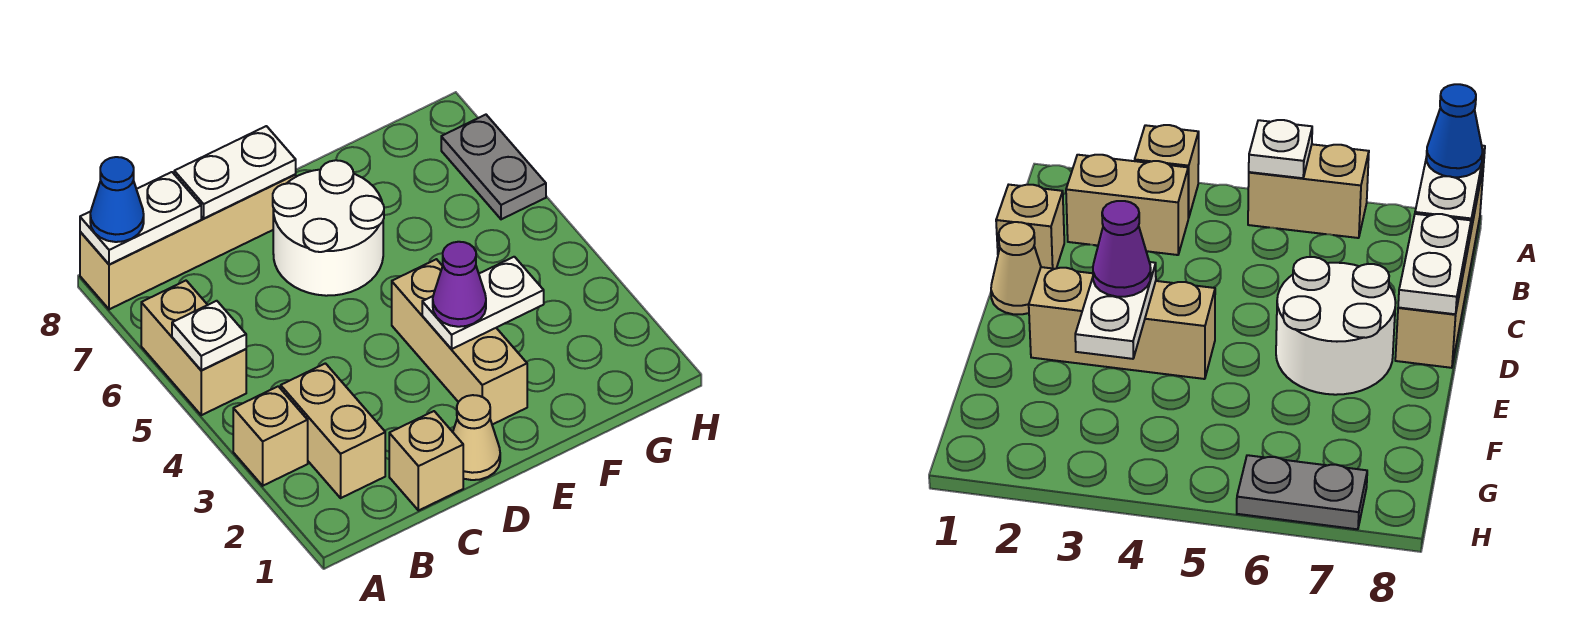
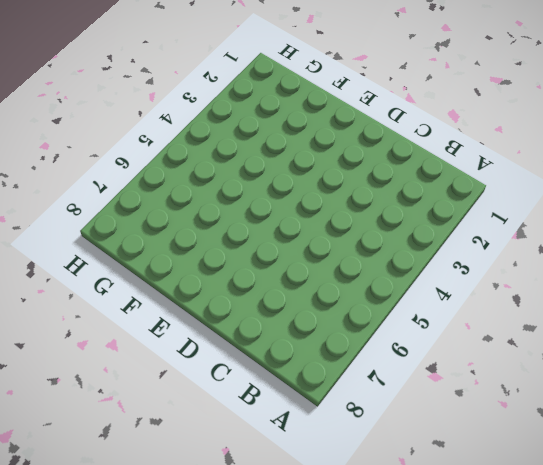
none -> tan brick A3 level 1
none -> tan brick A5:A6 level 1
none -> tan brick A8:D8 level 1

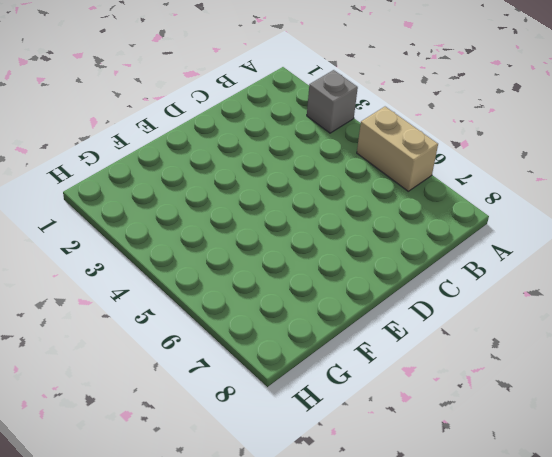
grey brick A3 level 1 -> tan brick A3 level 1
none -> tan brick A8:D8 level 1
none -> tan brick B2:B3 level 1
none -> tan brick C1 level 1

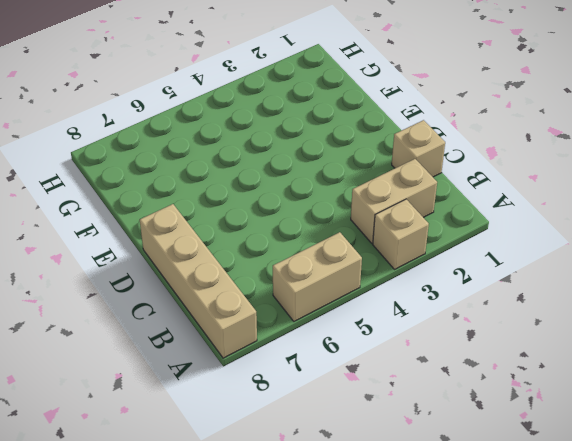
none -> tan cone D1 level 1
none -> white round brick D6:E7 level 1
none -> tan brick E2:E4 level 1

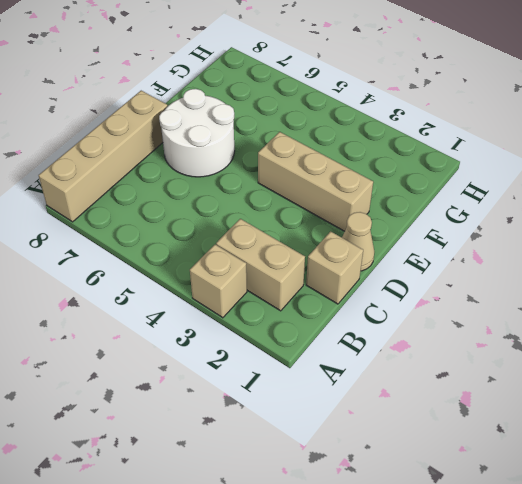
none -> tan brick A5:A6 level 1
none -> grey plate H6:H7 level 1
none -> white plate A5 level 2

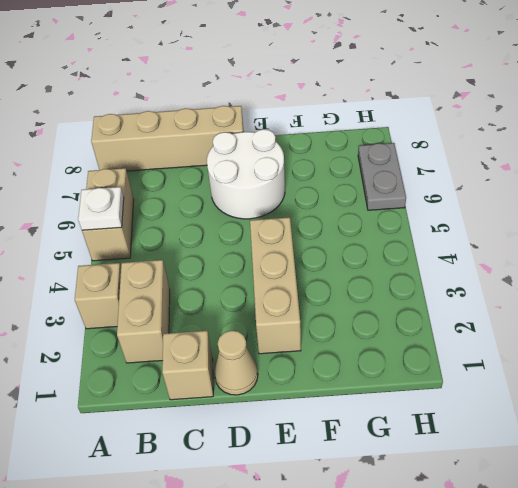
none -> white plate A8:B8 level 2
none -> white plate C8:D8 level 2
none -> white plate E3:F3 level 2

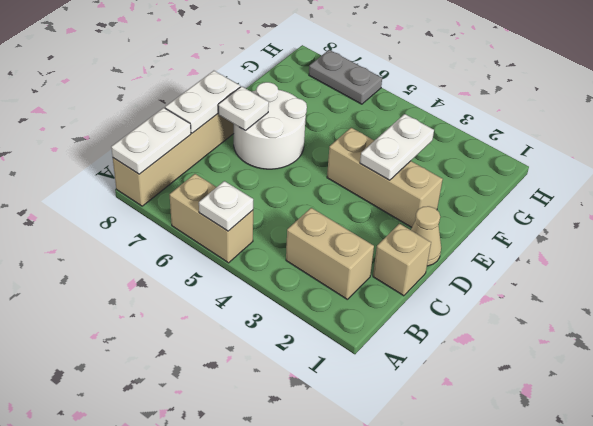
white plate D7 level 2 -> none
none -> tan brick A3 level 1
none -> blue cone A8 level 3
none -> purple cone E3 level 3

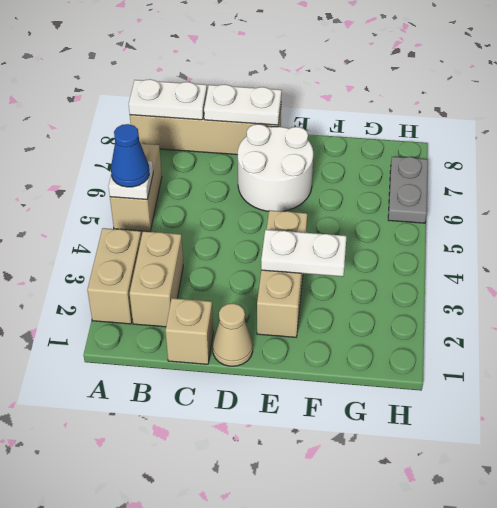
tan brick A2:A3 level 1 -> tan brick A3 level 1
blue cone A5 level 3 -> blue cone A8 level 3
none -> purple cone E3 level 3

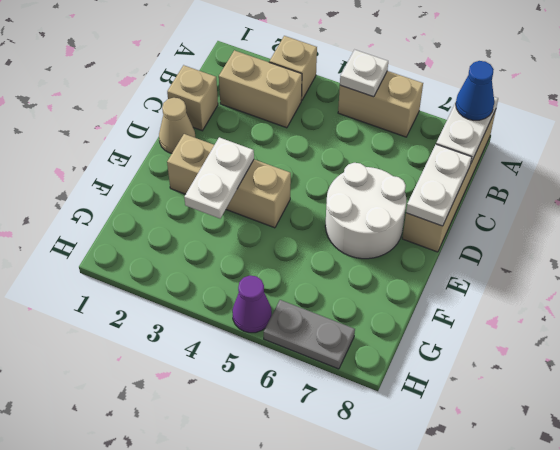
purple cone H5 level 1 -> purple cone E3 level 3

